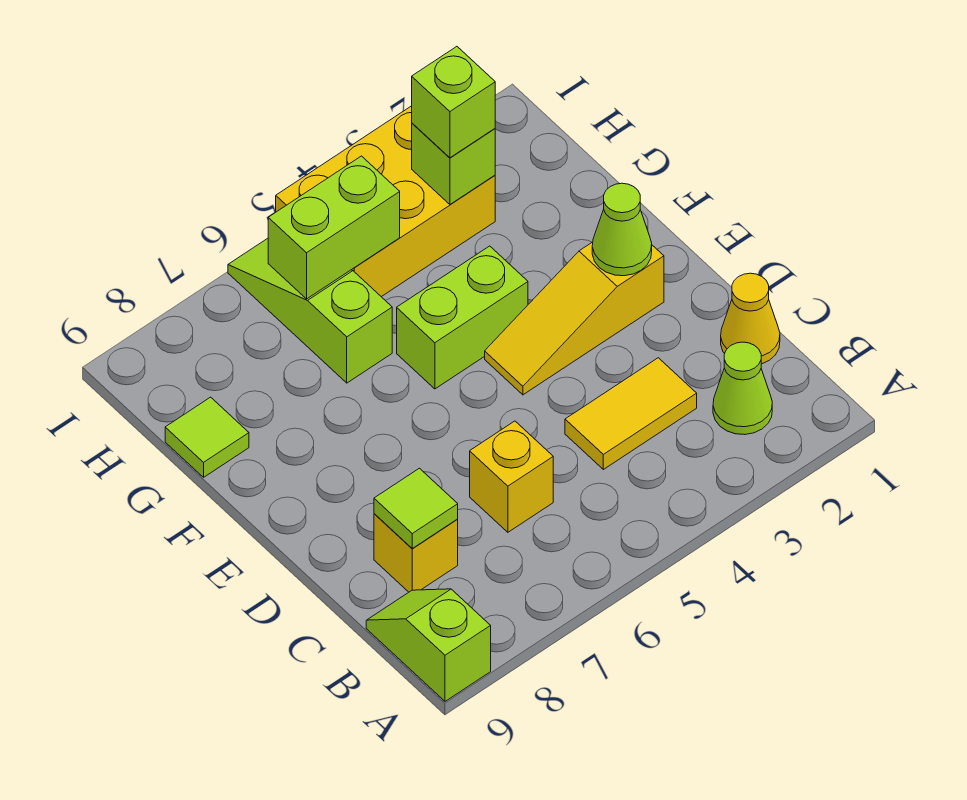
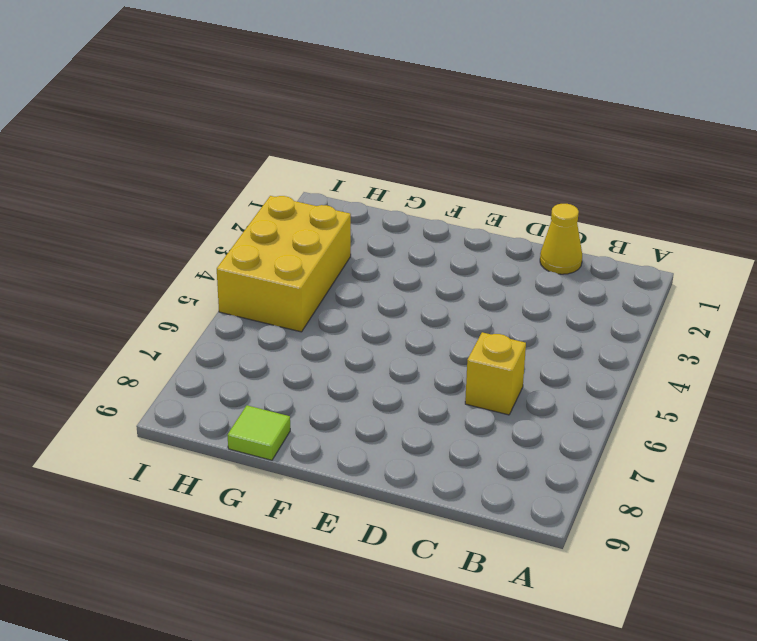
none -> lime slope A9:B9 level 1 top A
none -> lime cone B2 level 1
none -> yellow tile C3:C4 level 1

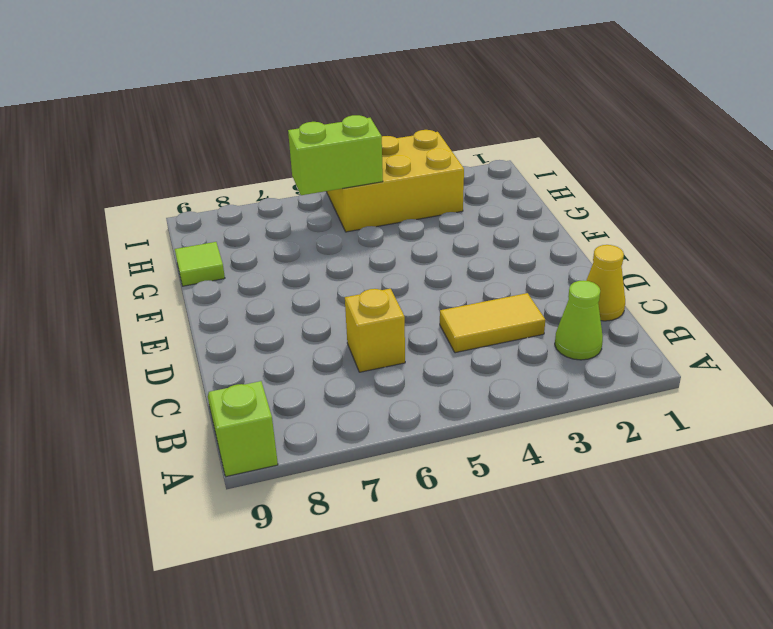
none -> yellow brick C8 level 1
none -> yellow slope E2:E4 level 1 top 2
none -> lime brick F4:F5 level 1

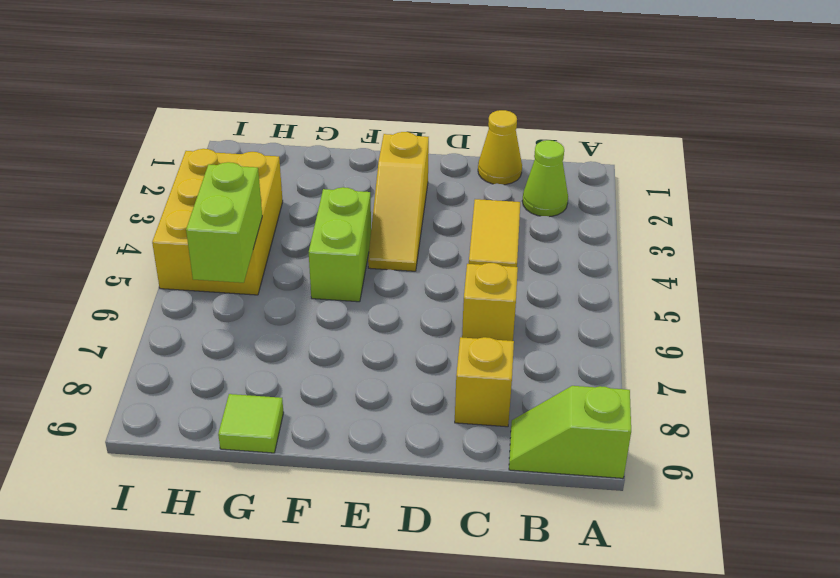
none -> lime slope G6:I6 level 1 top G
none -> lime tile C8 level 2
none -> lime cone E2 level 2

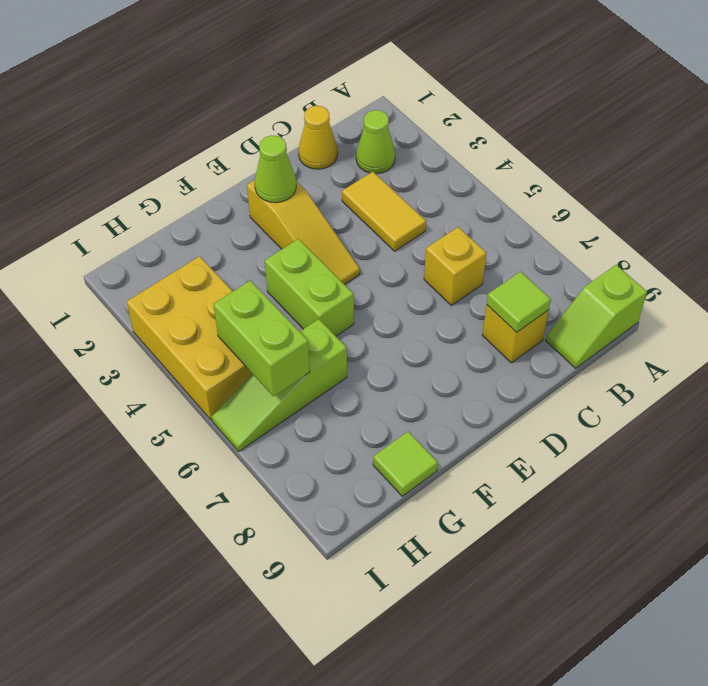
none -> lime brick H3 level 2
none -> lime brick H3 level 3

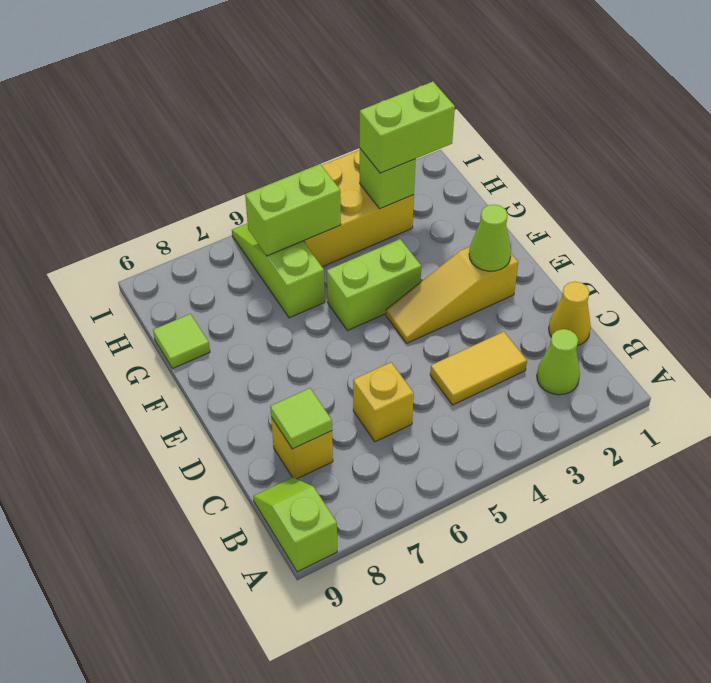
lime brick H2:H3 level 3 -> lime brick H3 level 3

